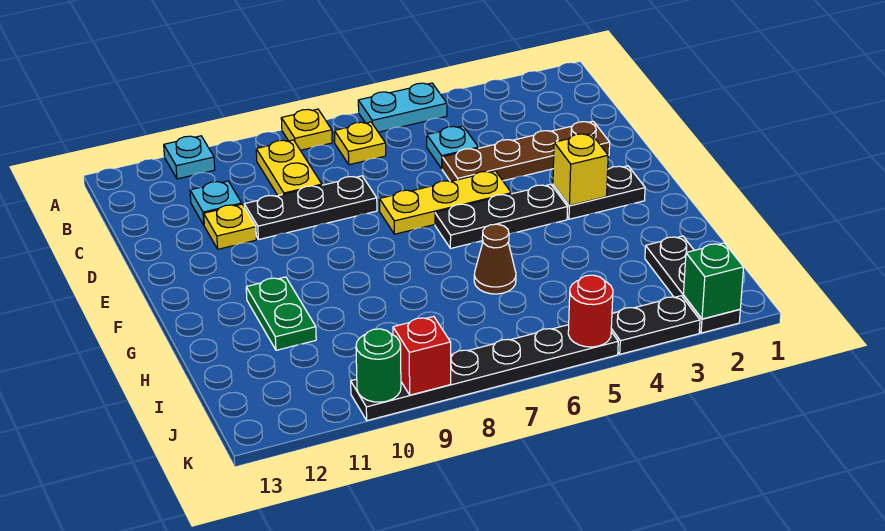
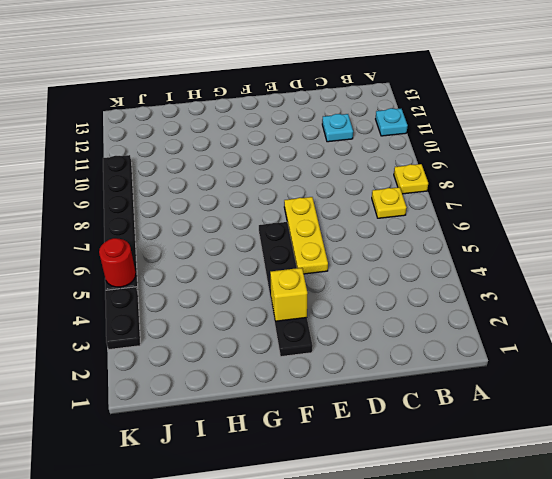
none -> cyan plate A5:A6 level 1
none -> yellow plate B9:C9 level 1
none -> cyan plate C5 level 1

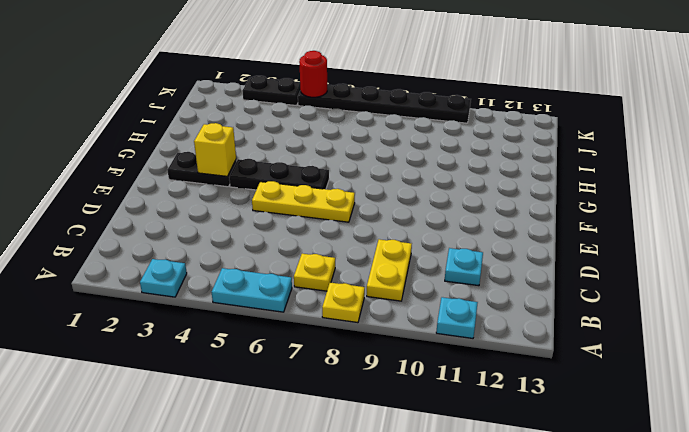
cyan plate A3 level 1 -> cyan plate C5 level 1
none -> brown plate D2:D5 level 1
none -> black plate D8:D10 level 1
none -> yellow plate D11 level 1

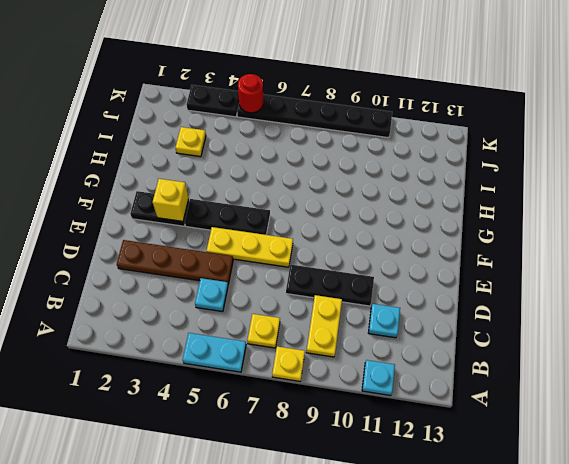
yellow plate I3 level 1 -> yellow plate D11 level 1
none -> green plate G11:H11 level 1
none -> brown cone H6 level 1
none -> black plate I2:K2 level 1

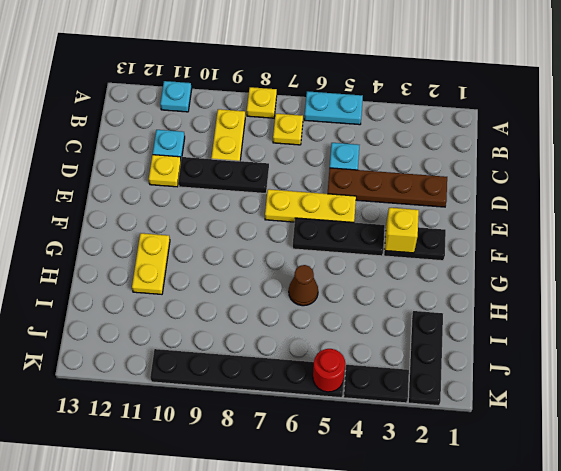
yellow plate G11:H11 level 1 -> green plate G11:H11 level 1
none -> green brick K2 level 2
none -> red brick K9 level 2
none -> green round brick K10 level 2

